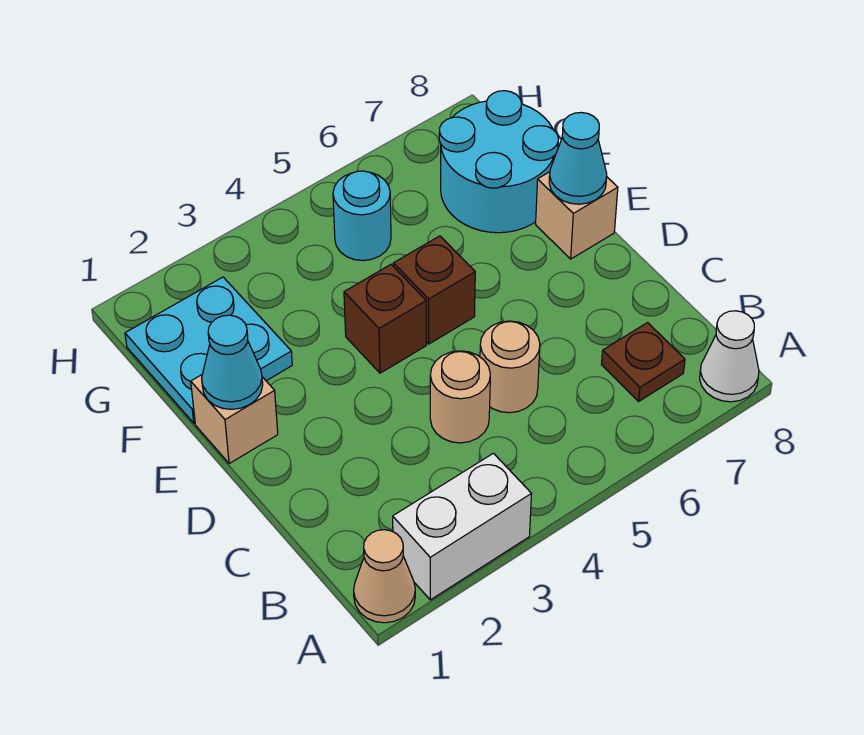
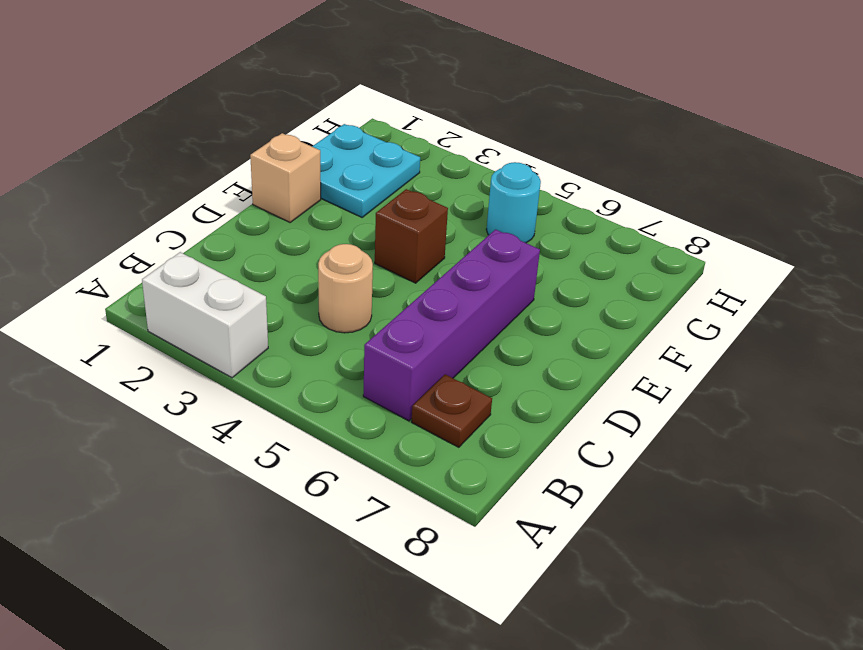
purple brick B6:E6 level 1 -> none
none -> tan cone A1 level 1
none -> white cone A8 level 1
none -> tan round brick C5 level 1

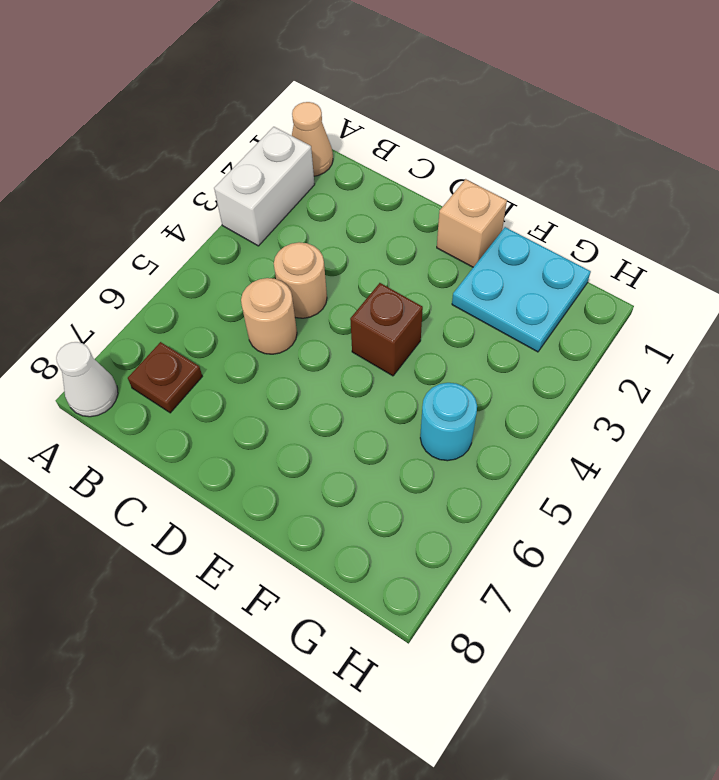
none -> brown brick E5 level 1
none -> tan brick E8 level 1
none -> cyan round brick F7:G8 level 1

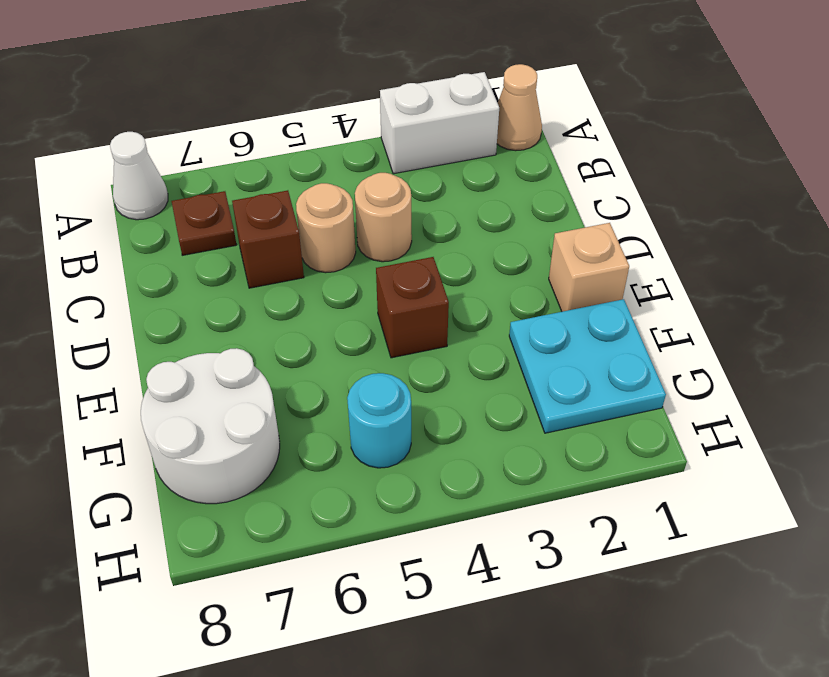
brown brick C6 level 1 -> brown brick E5 level 1
white round brick F7:G8 level 1 -> cyan round brick F7:G8 level 1
none -> tan brick E8 level 1
none -> cyan cone E1 level 2
none -> cyan cone E8 level 2

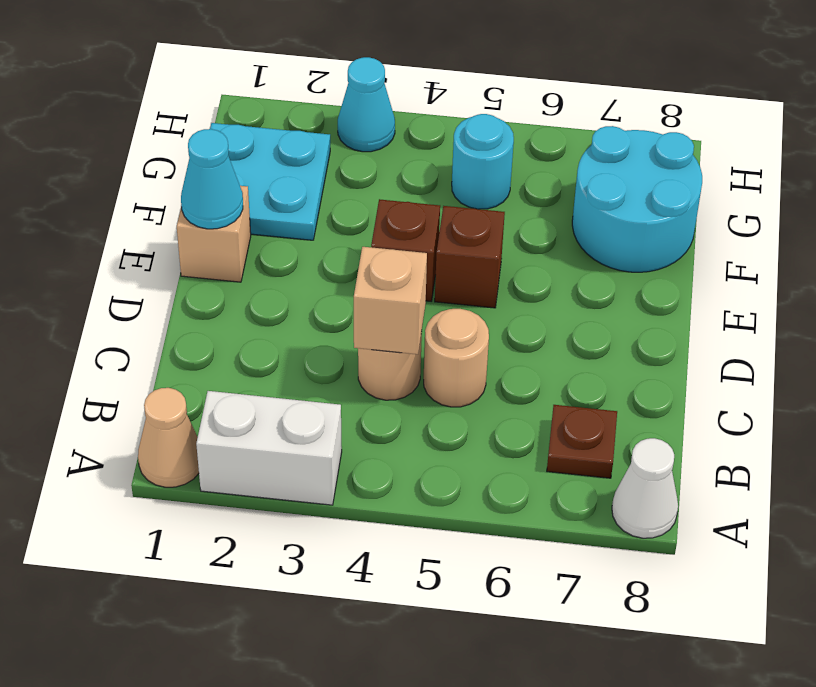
tan brick C4 level 2 -> tan brick E8 level 1
cyan cone H3 level 1 -> cyan cone E8 level 2

